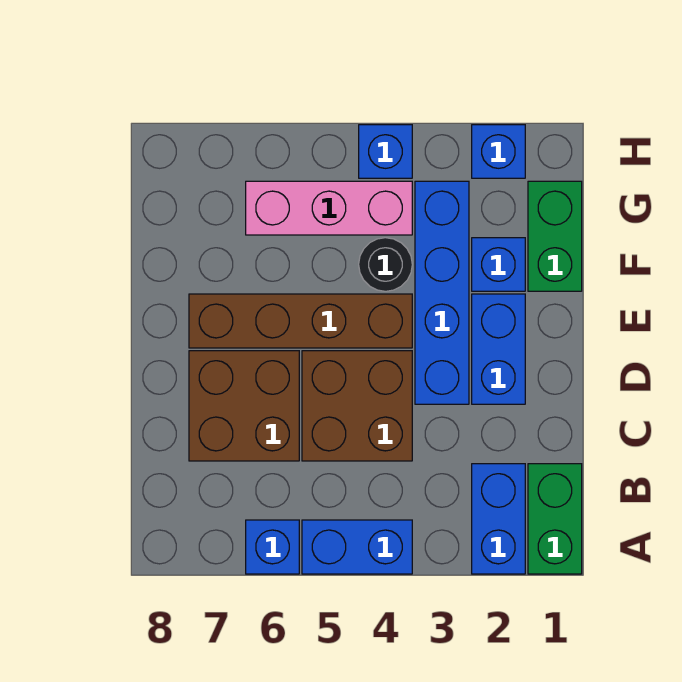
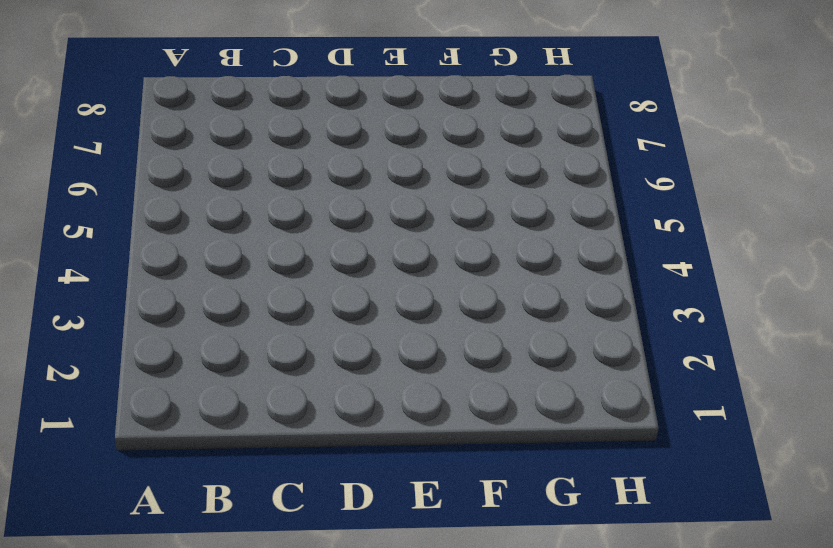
none -> green brick A1:B1 level 1
none -> blue brick A2:B2 level 1
none -> blue brick A4:A5 level 1

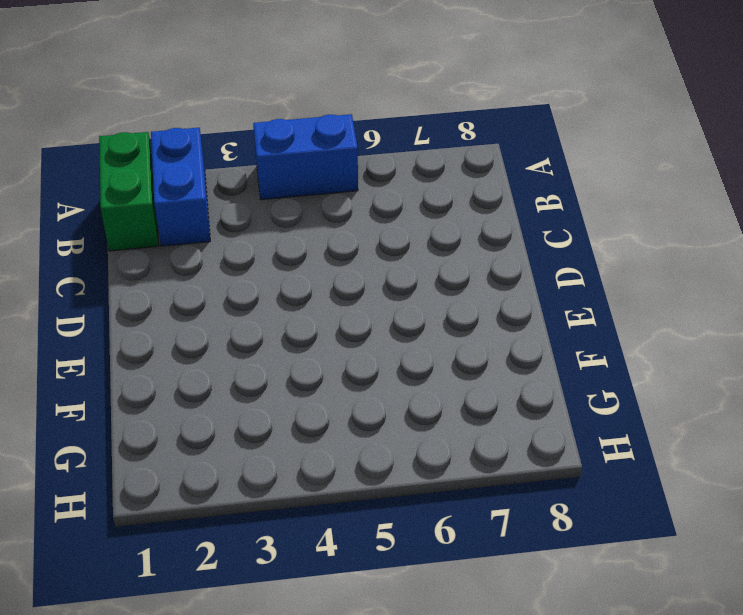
none -> blue brick A6 level 1
none -> brown brick C4:D5 level 1
none -> brown brick C6:D7 level 1

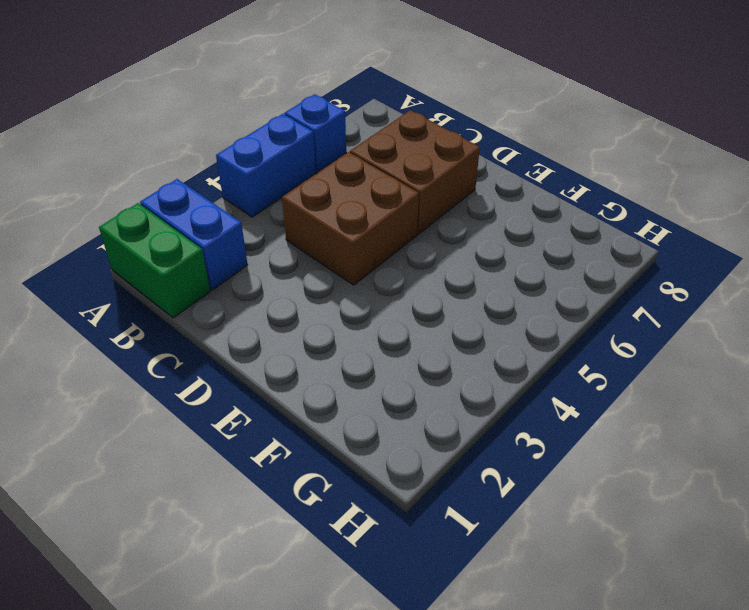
none -> blue brick D2:E2 level 1
none -> blue brick D3:G3 level 1
none -> brown brick E4:E7 level 1

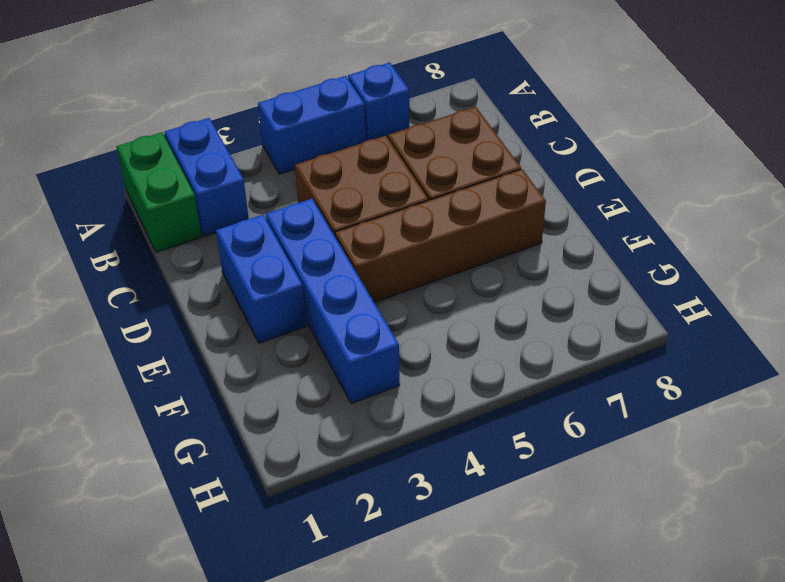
none -> green brick F1:G1 level 1
none -> blue brick F2 level 1
none -> black round brick F4 level 1

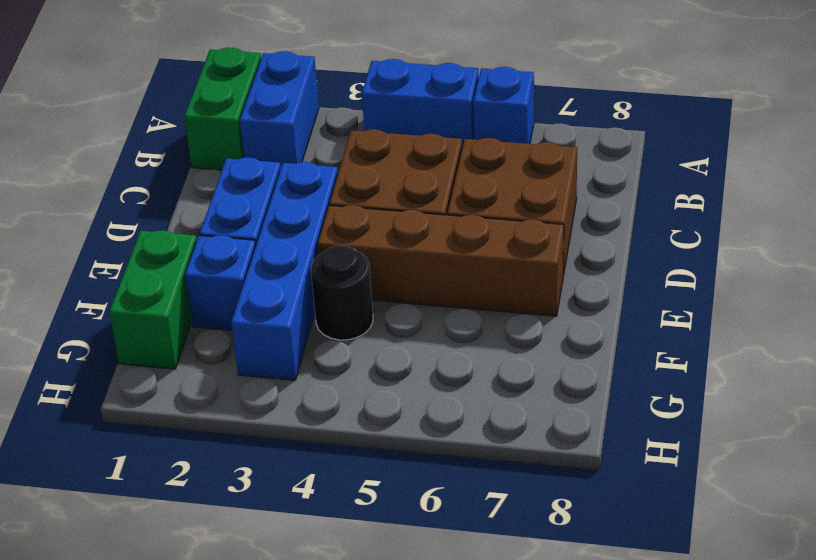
none -> pink brick G4:G6 level 1
none -> blue brick H2 level 1
none -> blue brick H4 level 1

